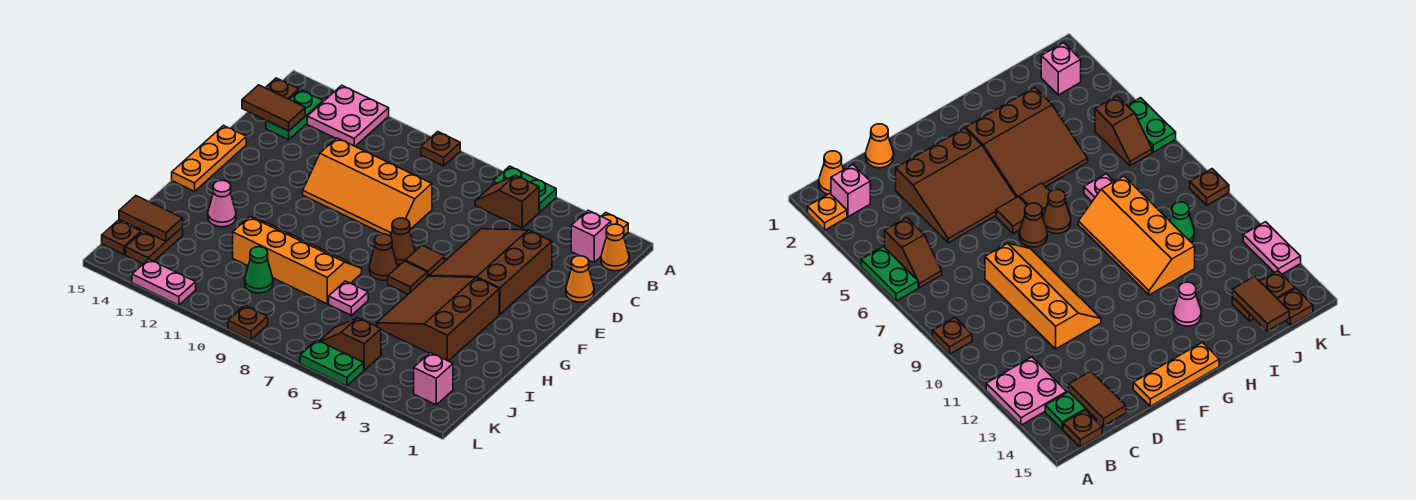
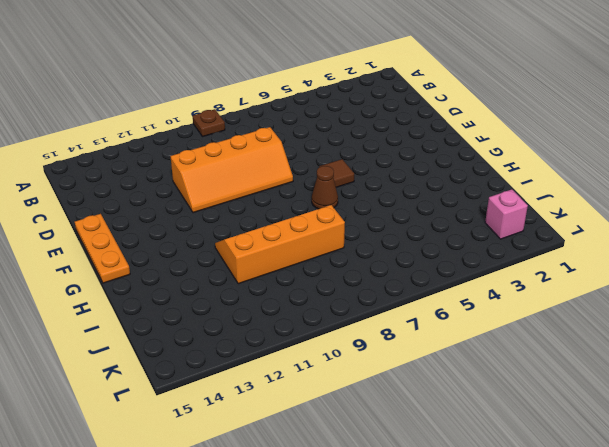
none -> orange plate A2 level 1
none -> green plate A5:A6 level 1
none -> pink plate A12:B13 level 1
none -> orange cone B1 level 1

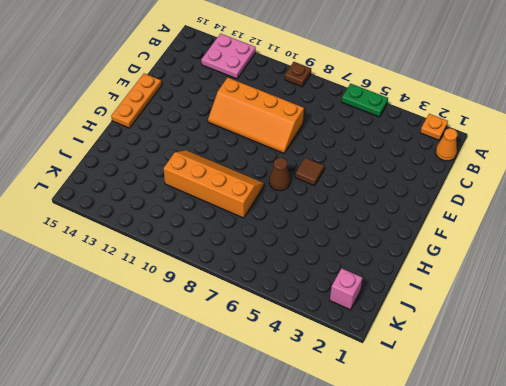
none -> pink brick B2 level 1
none -> brown slope B5:B6 level 1 top 5
none -> green plate B14:C14 level 1
none -> brown plate B15 level 1

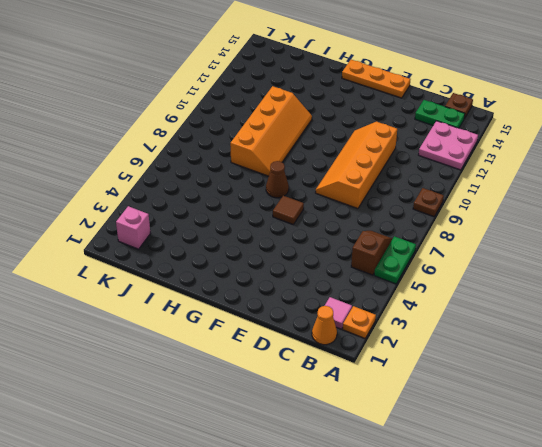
pink tile B2 level 1 -> pink brick B2 level 1
none -> orange cone D1 level 1
none -> brown slope D3:F5 level 1 top 3
none -> brown cone F7 level 1
none -> brown slope G3:I5 level 1 top 3

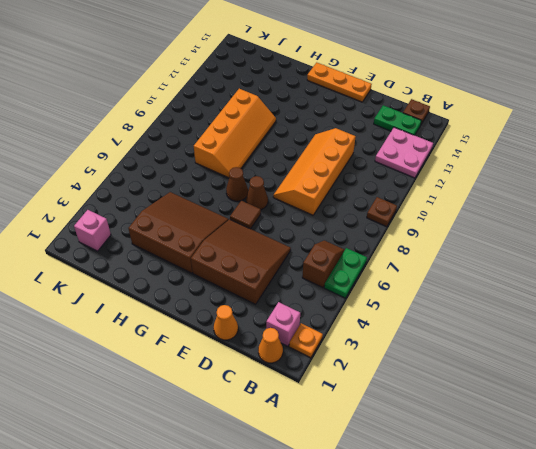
none -> brown tile G6 level 1
none -> pink cone H13 level 1
none -> pink plate I7 level 1
none -> green cone J10 level 1

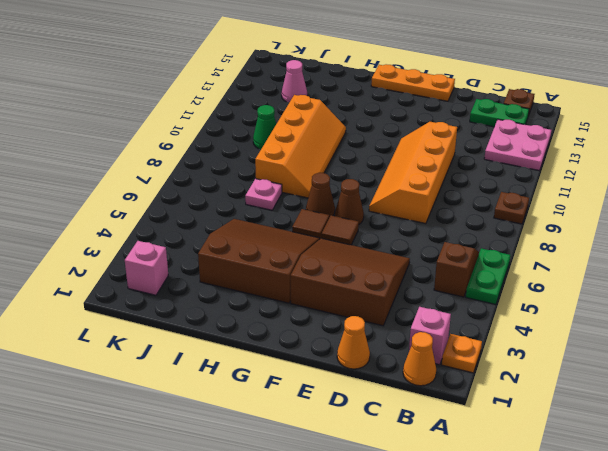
pink cone J13 level 1 -> pink cone H13 level 1
none -> brown plate J14:K14 level 1
none -> brown slope K5:K6 level 1 top 5
none -> brown plate K15 level 1
none -> green plate L5:L6 level 1

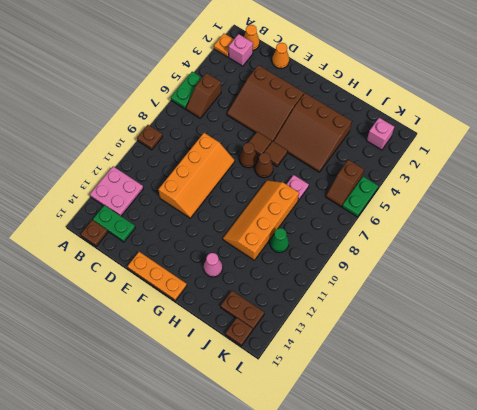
none -> brown plate L9 level 1
none -> pink plate L12:L13 level 1
none -> brown tile C14:C15 level 2
none -> brown tile J14:J15 level 2

